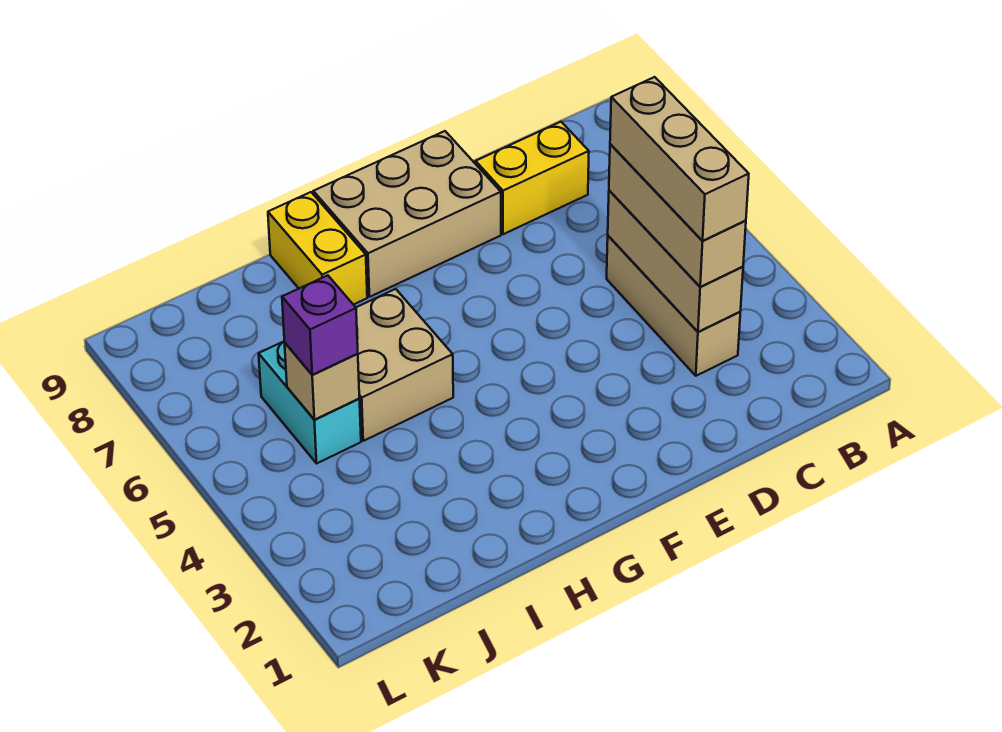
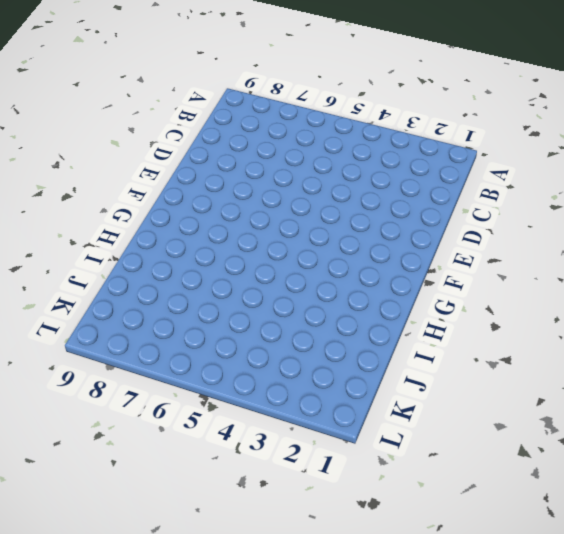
none -> tan brick C3:C5 level 1
none -> yellow brick C8:D8 level 1

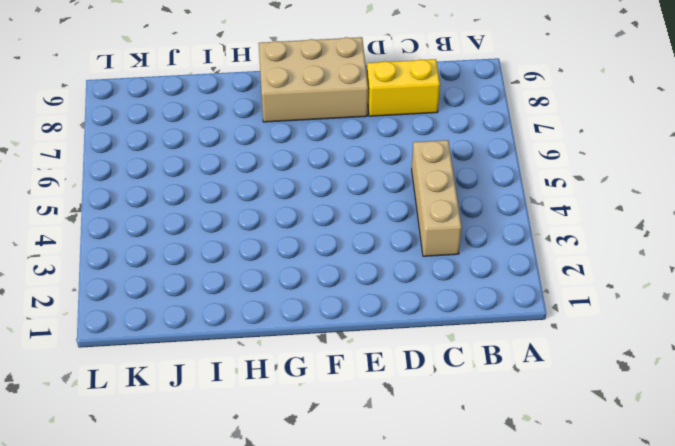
none -> tan brick H5:I6 level 1
none -> yellow brick H8:H9 level 1

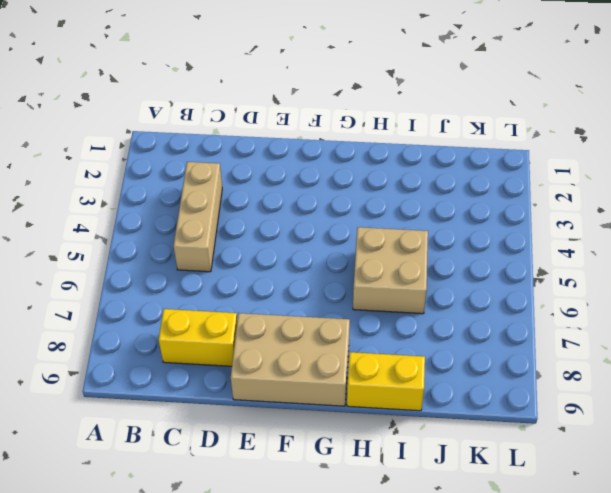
yellow brick H9:I9 level 1 -> yellow brick H8:H9 level 1
none -> cyan brick J5:J6 level 1
none -> tan brick C3:C5 level 2

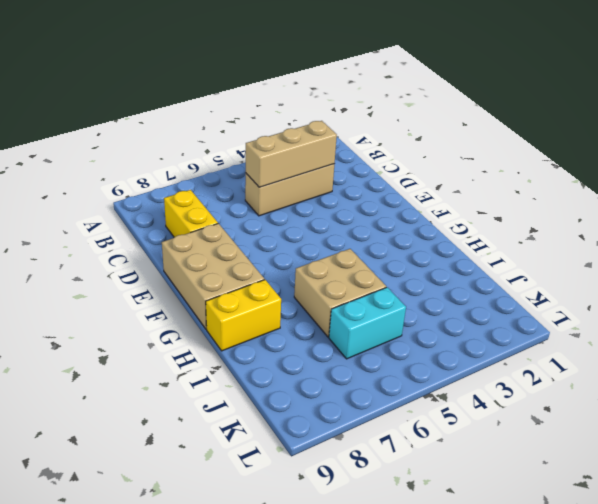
none -> tan brick J5 level 2
none -> tan brick C3:C5 level 3

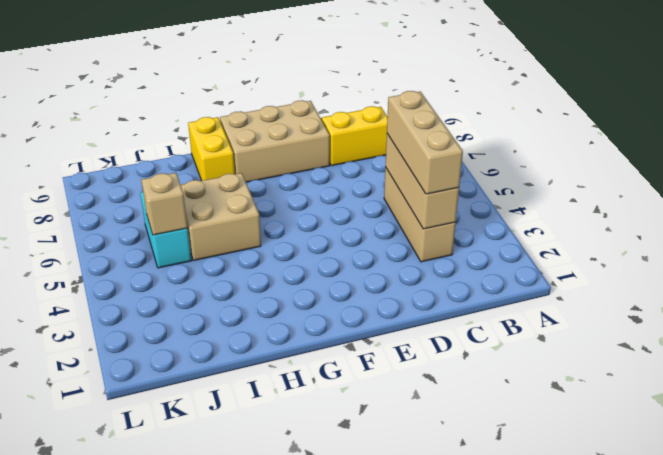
none -> purple brick J5 level 3
none -> tan brick C3:C5 level 4

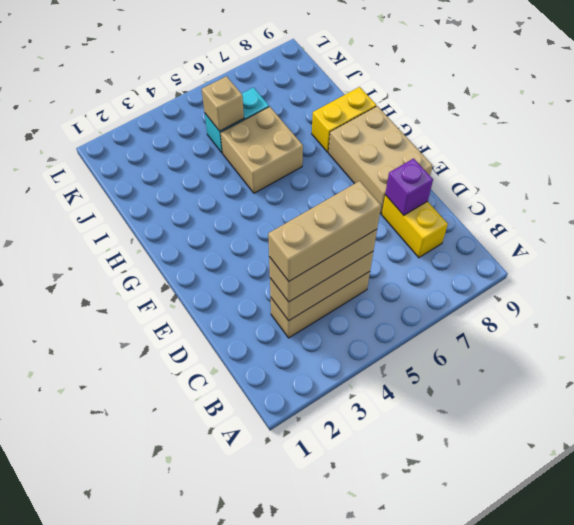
purple brick D8 level 2 -> purple brick J5 level 3

